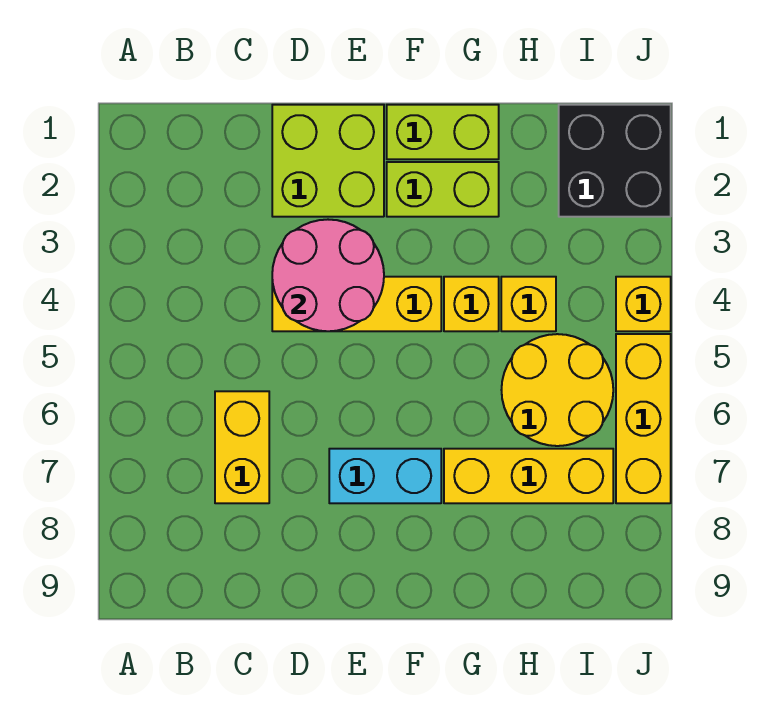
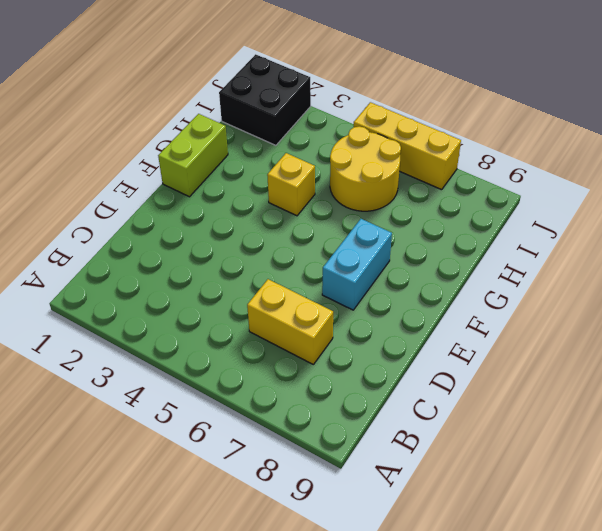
none -> lime brick D1:E2 level 1
none -> yellow brick D4:F4 level 1
none -> lime brick F2:G2 level 1

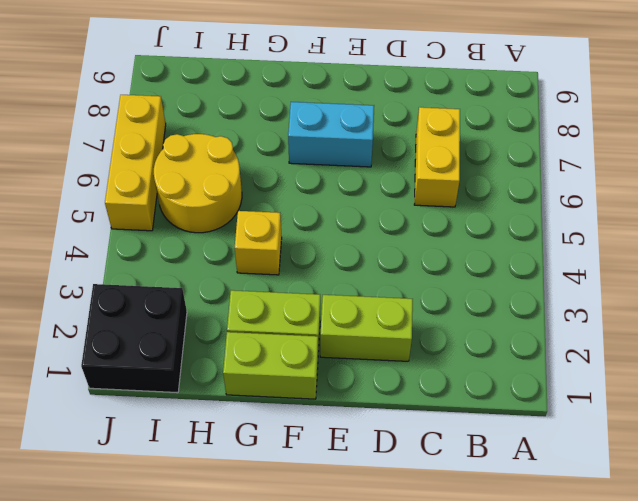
lime brick D2:E2 level 1 -> lime brick D1:E2 level 1
none -> yellow brick D4:F4 level 1
none -> yellow brick G7:I7 level 1
none -> yellow brick H4 level 1

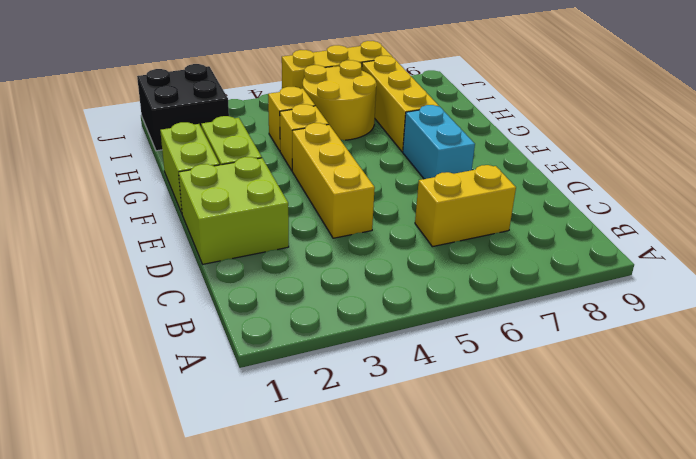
none -> yellow brick J4 level 1
none -> pink round brick D3:E4 level 2

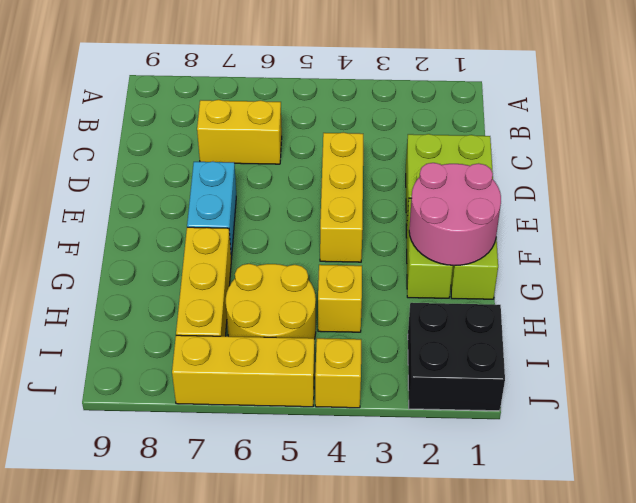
pink round brick F1:G2 level 2 -> pink round brick D3:E4 level 2
none -> yellow brick G4 level 1

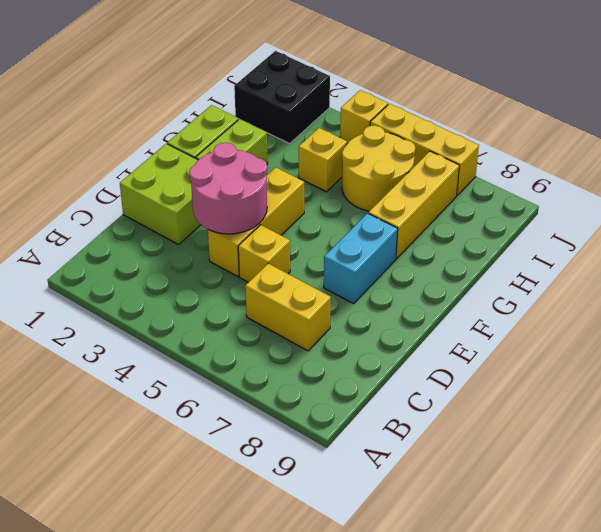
yellow brick D5 level 1 -> yellow brick G4 level 1

